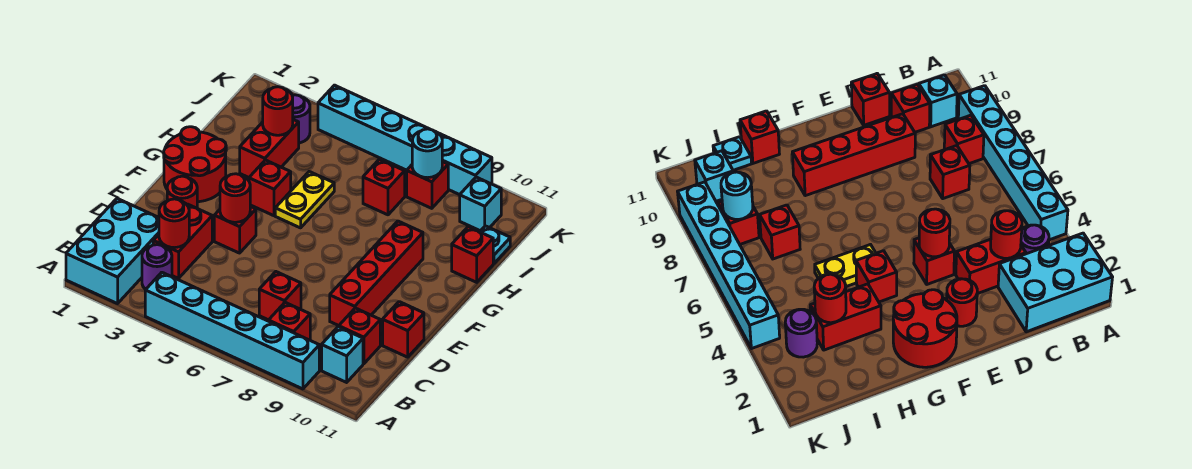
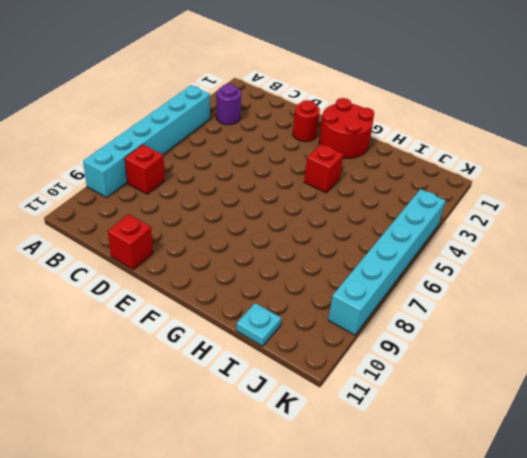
none -> cyan brick A1:C2 level 1
none -> cyan brick B10 level 1
none -> red brick C3:D3 level 1

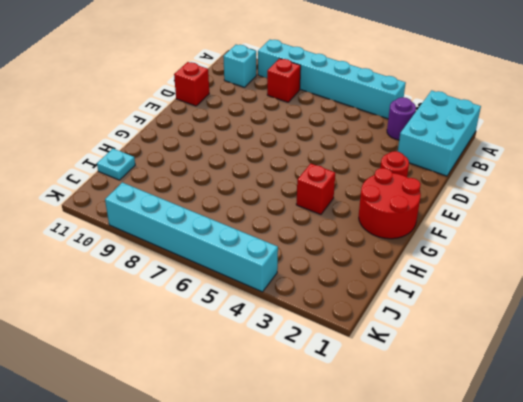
none -> red brick C3:D3 level 1
none -> red brick C7 level 1
none -> red brick C10 level 1

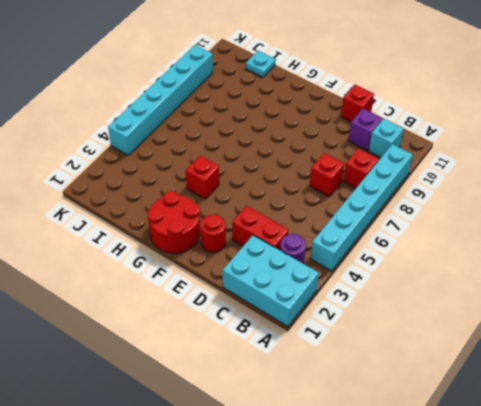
purple brick C10 level 1 -> red brick C10 level 1
none -> red brick D9:G9 level 1
none -> red brick E4 level 1
none -> yellow plate G5:H5 level 1

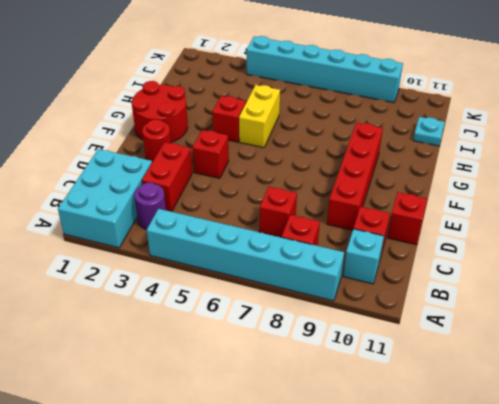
yellow brick G5:H5 level 1 -> yellow plate G5:H5 level 1
none -> red brick H3:I3 level 1
none -> red brick H11 level 1
none -> red brick I7 level 1

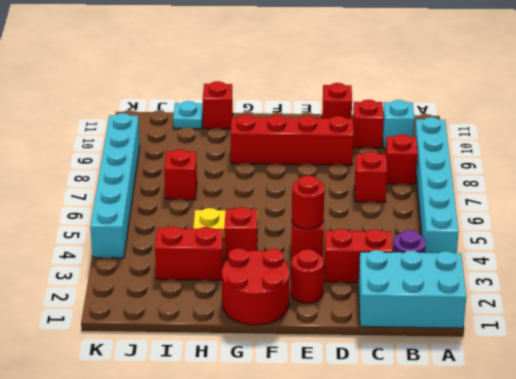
none -> purple round brick J3 level 1
none -> red brick J8 level 1
none -> cyan brick J10 level 1

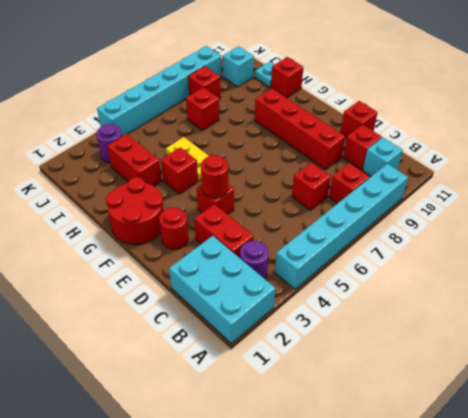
none -> red round brick C3 level 2
none -> red round brick I3 level 2
none -> cyan round brick J8 level 2

